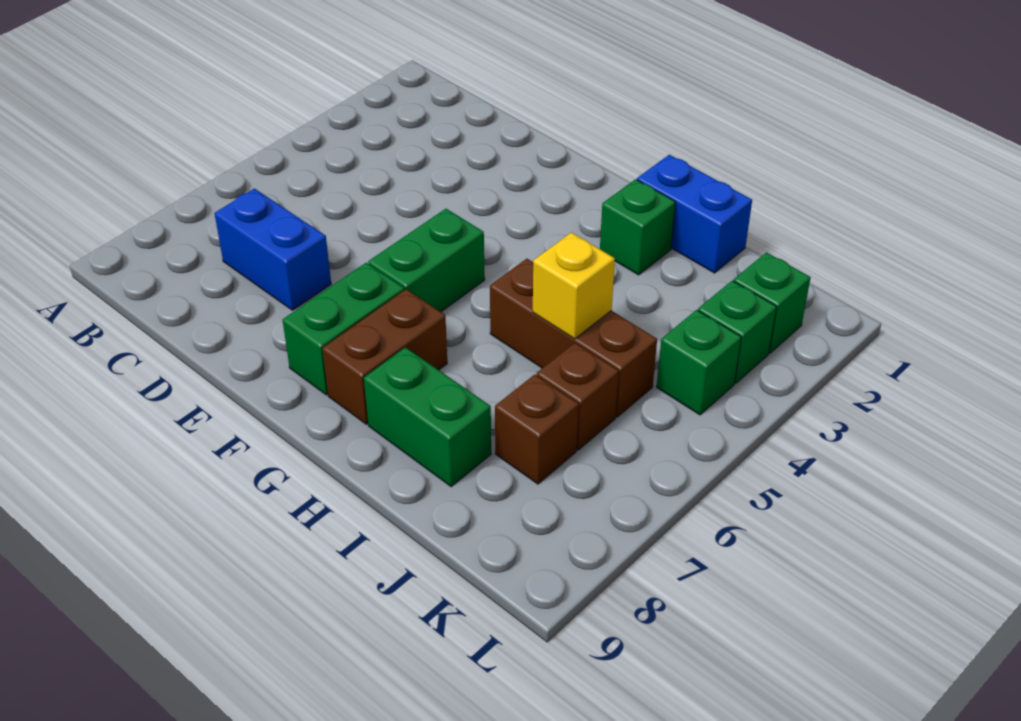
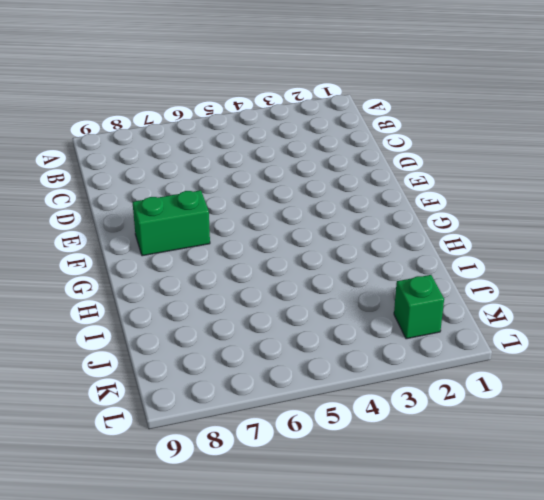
none -> blue brick C7:D7 level 1
none -> green brick F5:F6 level 1
none -> brown brick G7:G8 level 1

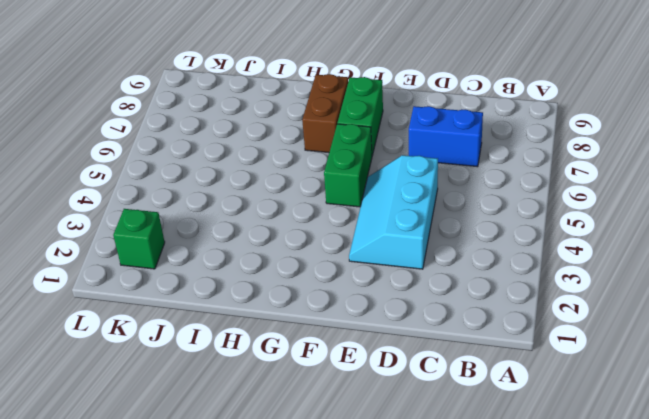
cyan slope D3:E5 level 1 top D -> none
none -> blue brick H1:I1 level 1
none -> green brick H2 level 1
none -> brown brick H5:J5 level 1

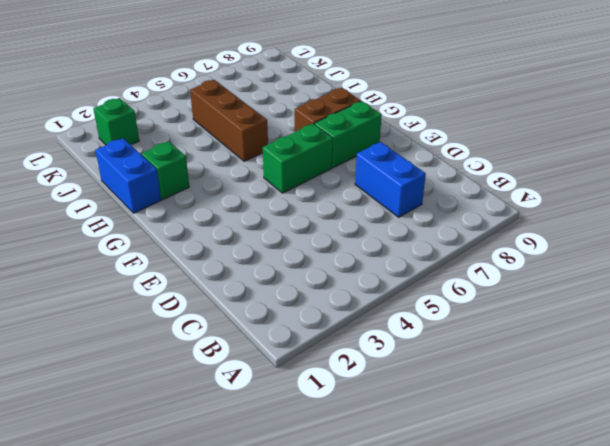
none -> green brick H8:I8 level 1
none -> brown brick J6 level 1
none -> brown brick J7 level 1

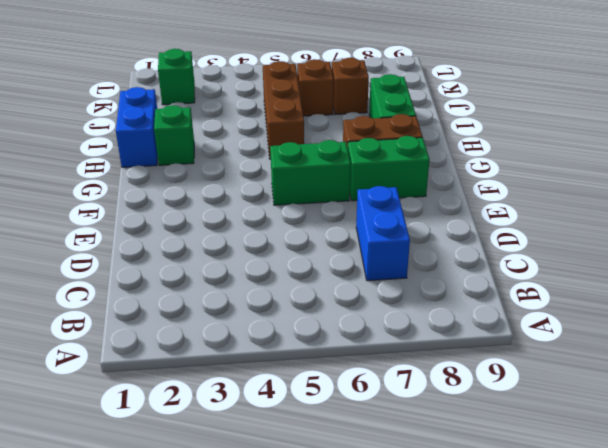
none -> green brick K3 level 1
none -> green brick K4 level 1
none -> yellow brick I5 level 2

